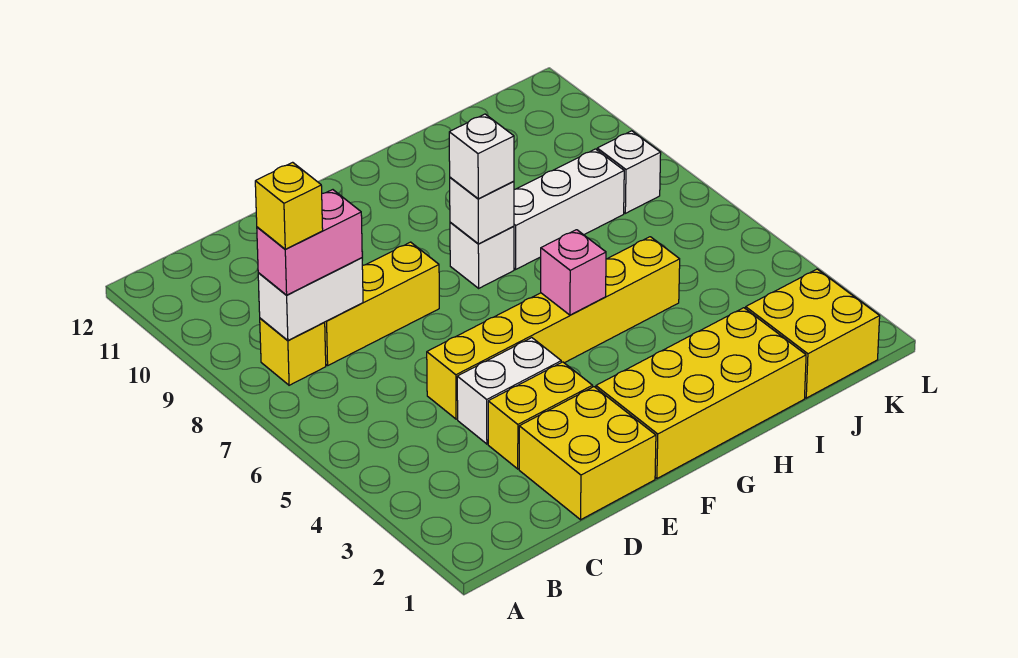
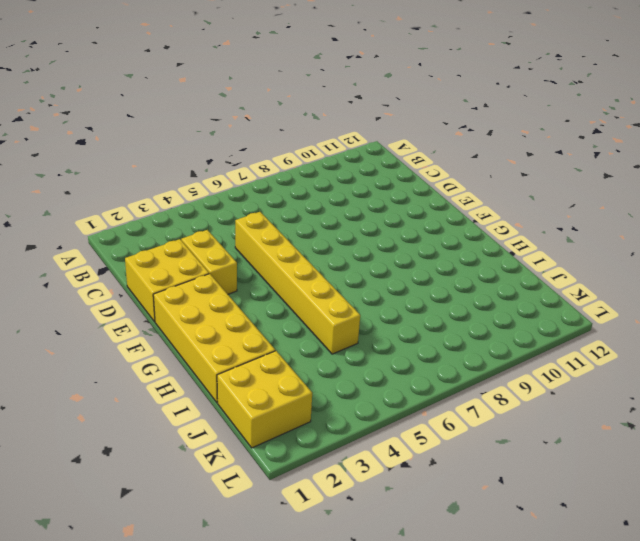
none -> yellow brick B8 level 1
none -> yellow brick C8:E8 level 1
none -> white brick D4:E4 level 1

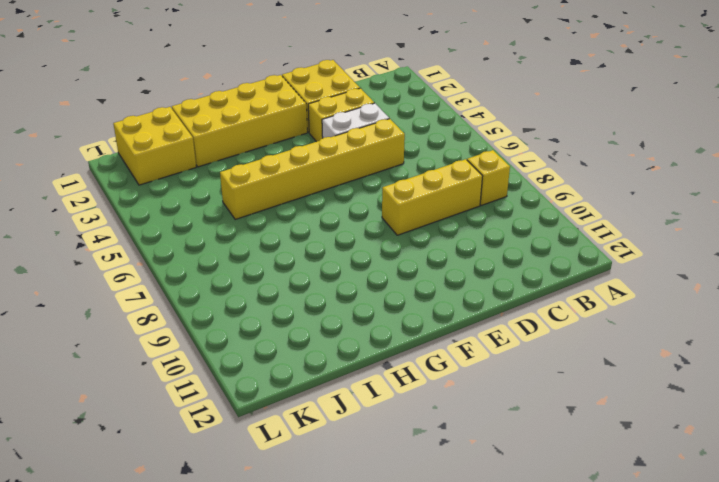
none -> white brick G8 level 1
none -> white brick H8:J8 level 1
none -> white brick K8 level 1

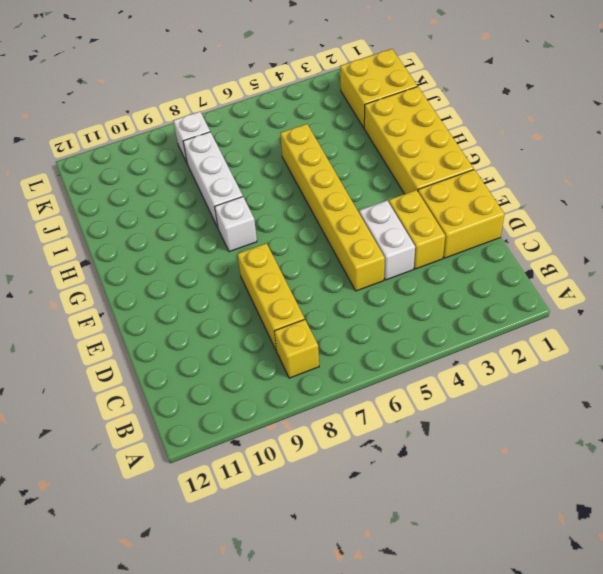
none -> white brick B8:C8 level 2
none -> pink brick G5 level 2
none -> white brick G8 level 2

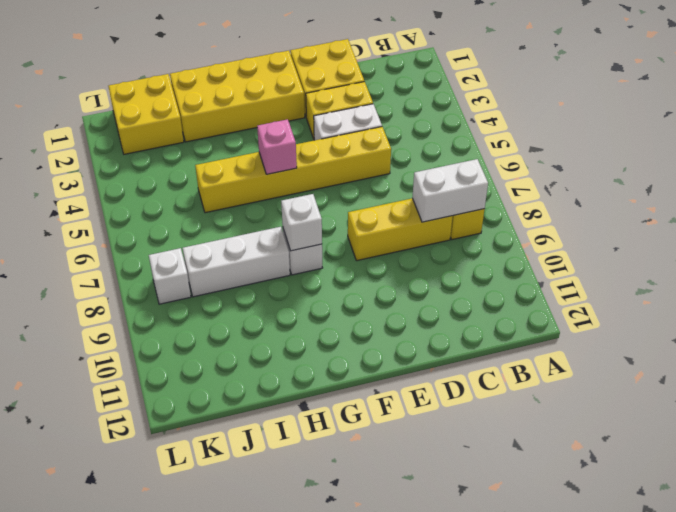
none -> pink brick B8:C8 level 3
none -> white brick G8 level 3
none -> yellow brick B8 level 4

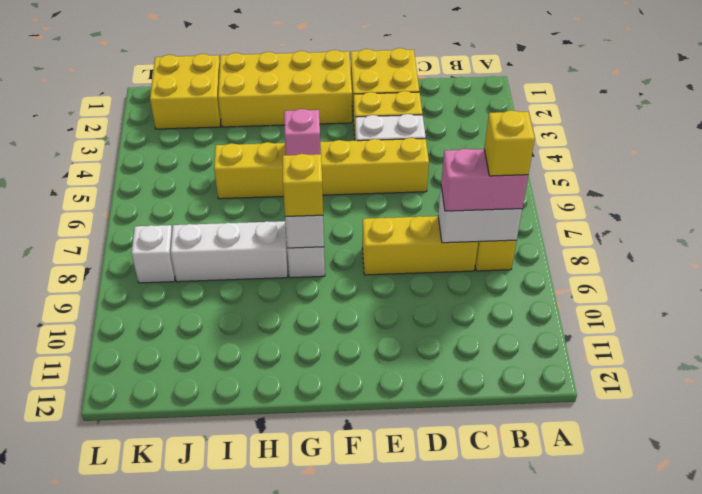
yellow brick G8 level 3 -> white brick G8 level 3

